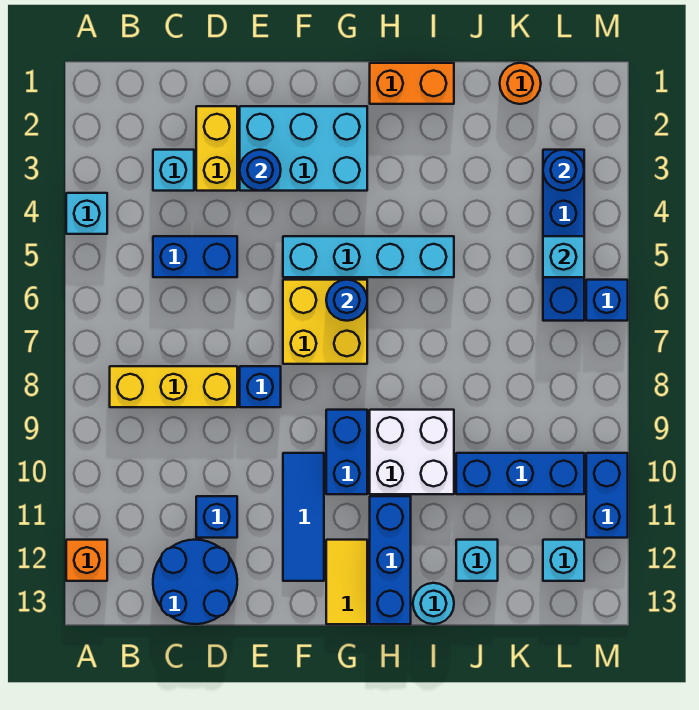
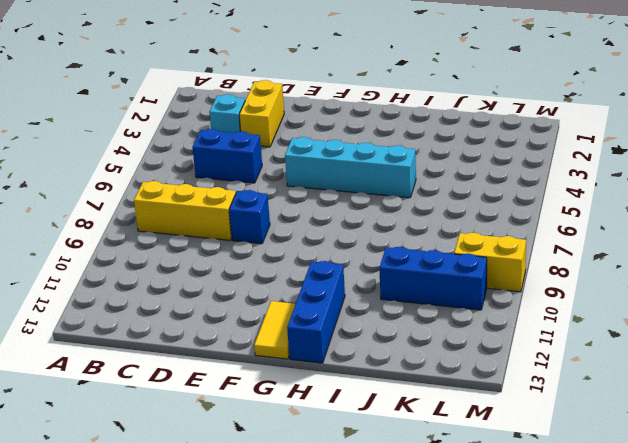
yellow brick L9:M9 level 1 -> none
none -> cyan brick A4 level 1
none -> orange brick A12 level 1
none -> blue round brick C12:D13 level 1
none -> blue brick D11 level 1

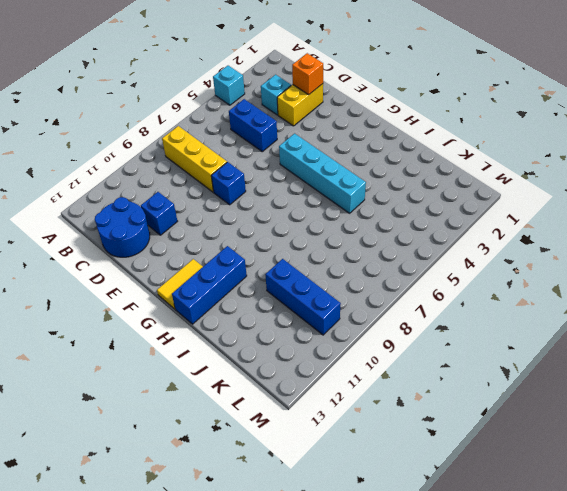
orange brick D2 level 2 -> orange brick A12 level 1
none -> cyan brick E2:G3 level 1
none -> yellow brick F6:G7 level 1
none -> blue tile F10:F12 level 1
none -> blue brick G9:G10 level 1

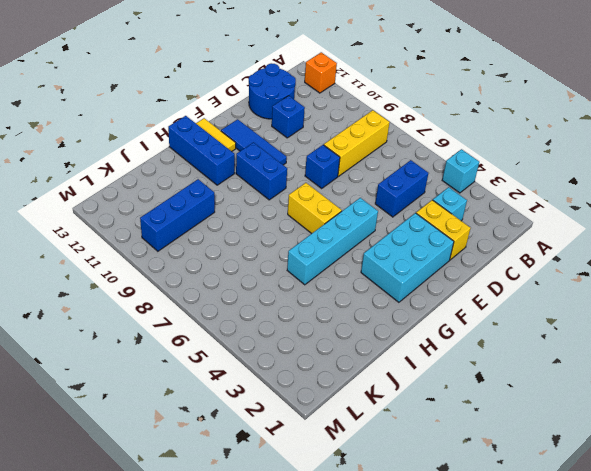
yellow brick G6:G7 level 1 -> yellow brick F6:G7 level 1
none -> orange brick H1:I1 level 1
none -> white brick H9:I10 level 1
none -> cyan round brick I13 level 1
none -> cyan brick J12 level 1

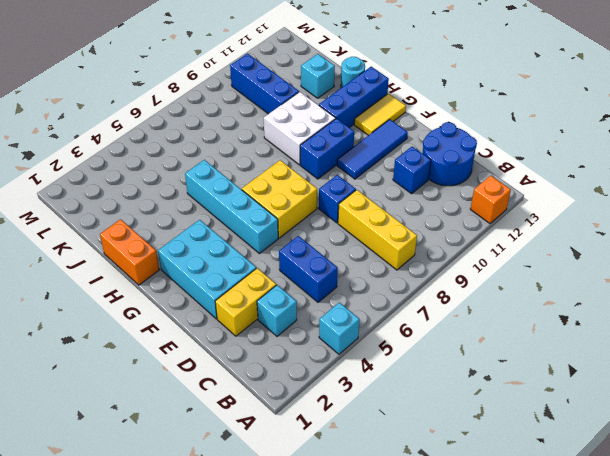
none -> orange round brick K1 level 1
none -> blue brick L3:L6 level 1
none -> cyan brick L12 level 1
none -> blue brick M6 level 1

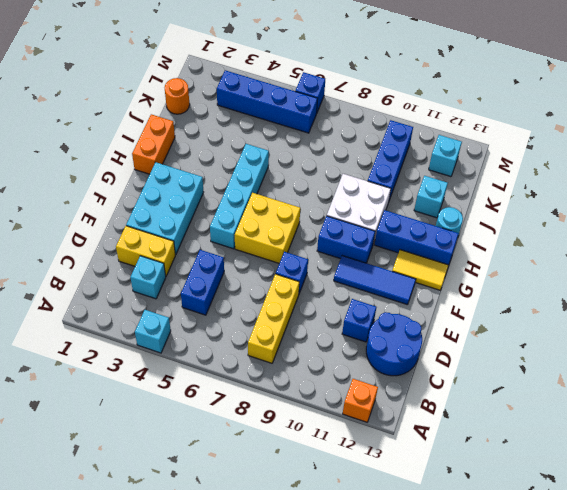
none -> blue brick M10:M11 level 1
none -> blue round brick E3 level 2
none -> blue round brick G6 level 2
none -> blue round brick L3 level 2

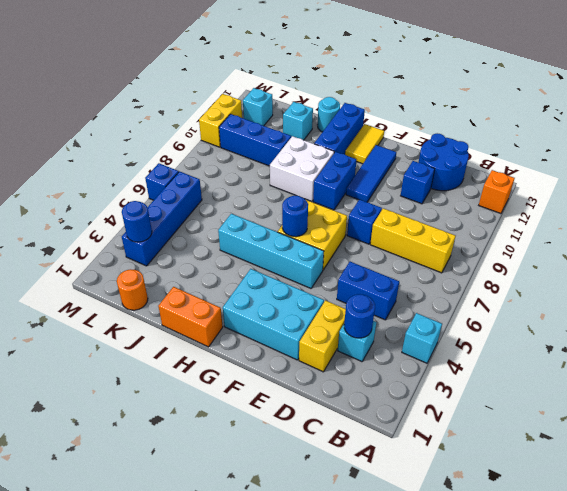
blue round brick C3 level 2 -> blue round brick E3 level 2
yellow brick M10:M11 level 1 -> blue brick M10:M11 level 1
none -> cyan brick L5 level 2

